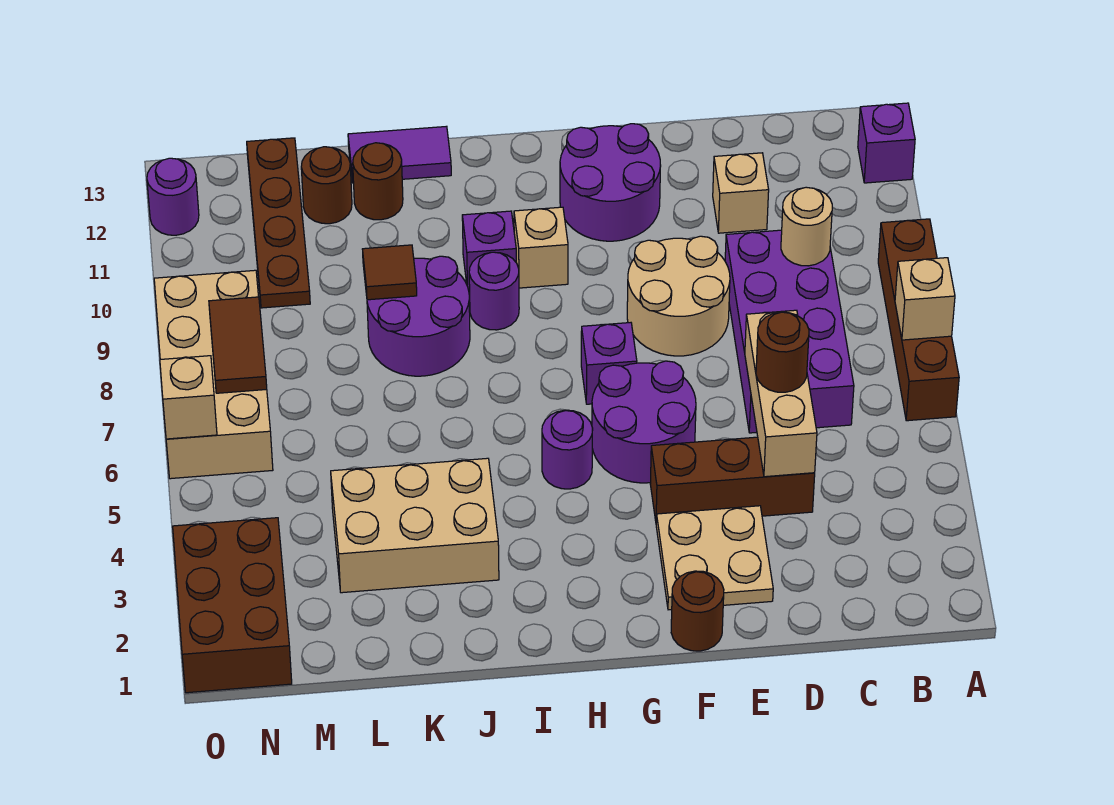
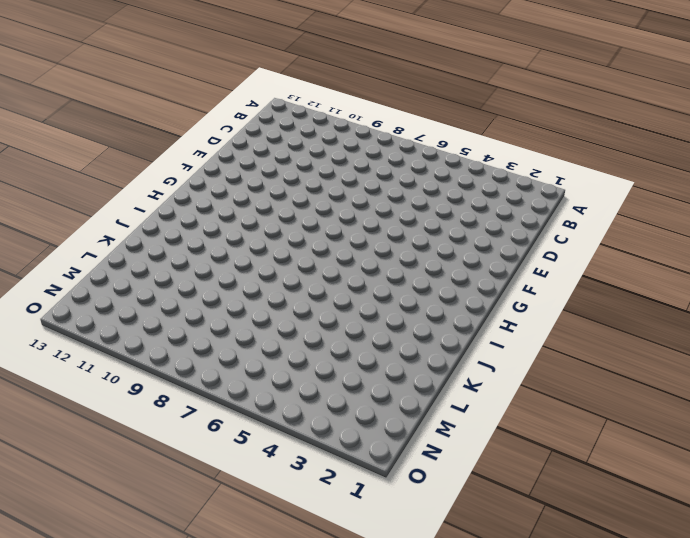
none -> brown brick A6:A9 level 1
none -> purple brick A12 level 1
none -> purple brick C6:D9 level 1
none -> brown brick D4:F4 level 1

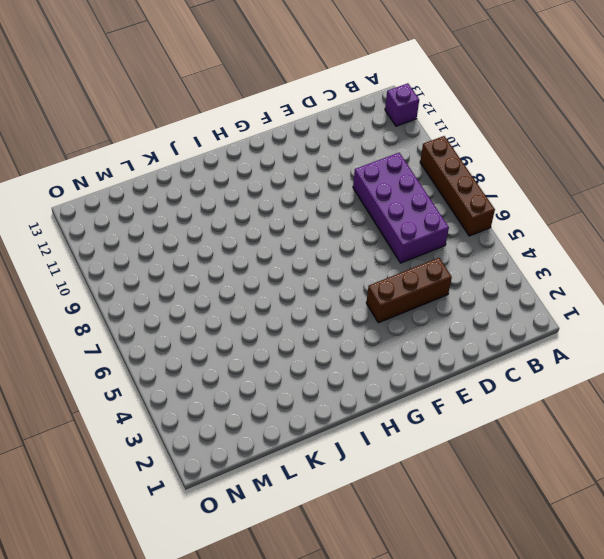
none -> tan brick D11 level 1
none -> tan plate E2:F3 level 1
none -> tan round brick E8:F9 level 1
none -> brown round brick F1 level 1

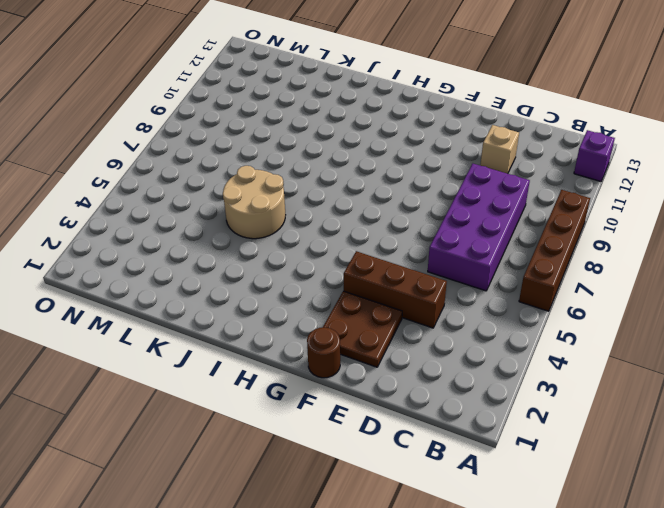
brown plate E2:F3 level 1 -> tan plate E2:F3 level 1
tan round brick J5:K6 level 1 -> tan round brick E8:F9 level 1
none -> purple round brick F5:G6 level 1
none -> purple round brick F11:G12 level 1
none -> purple brick G7 level 1
none -> purple round brick H5 level 1

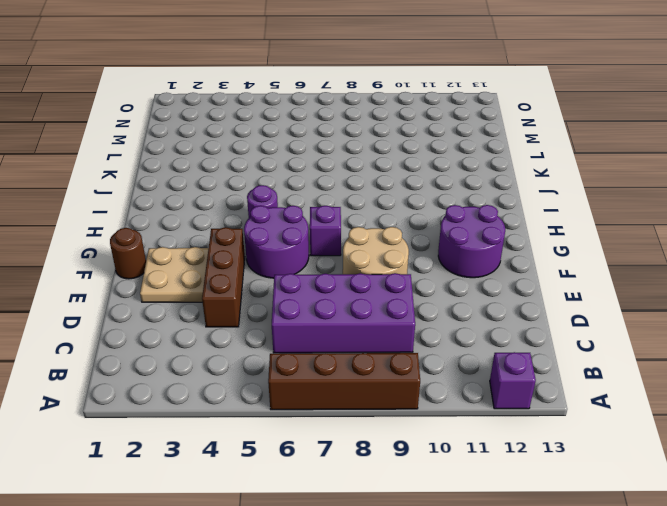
none -> tan brick D11 level 1
none -> tan brick H10 level 1
none -> purple round brick I9 level 1
none -> purple brick I10 level 1

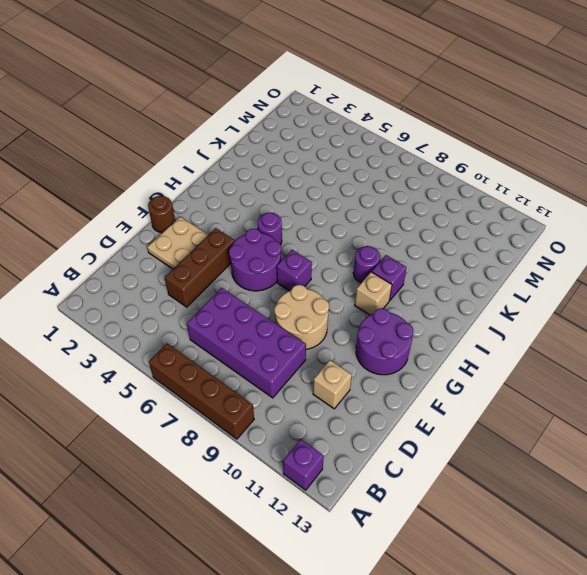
none -> tan brick J3:L4 level 1
none -> purple round brick J8:K9 level 1
none -> purple tile J13:K13 level 1
none -> brown round brick K12 level 1

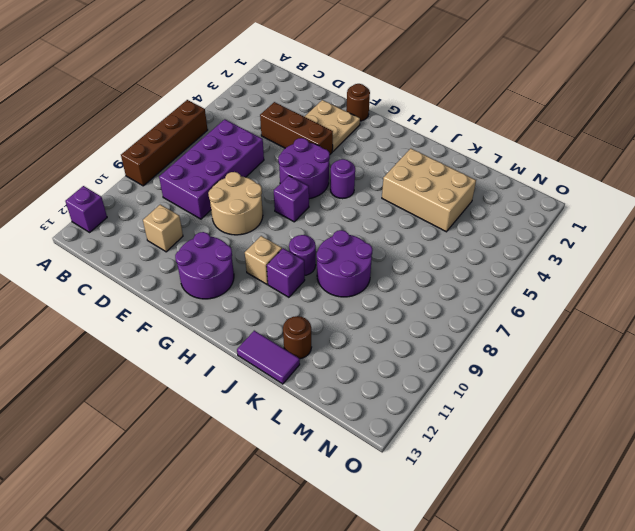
none -> brown round brick L12 level 1
none -> brown plate M10:M13 level 1
none -> brown brick N1:O3 level 1
none -> tan brick N6:O9 level 1

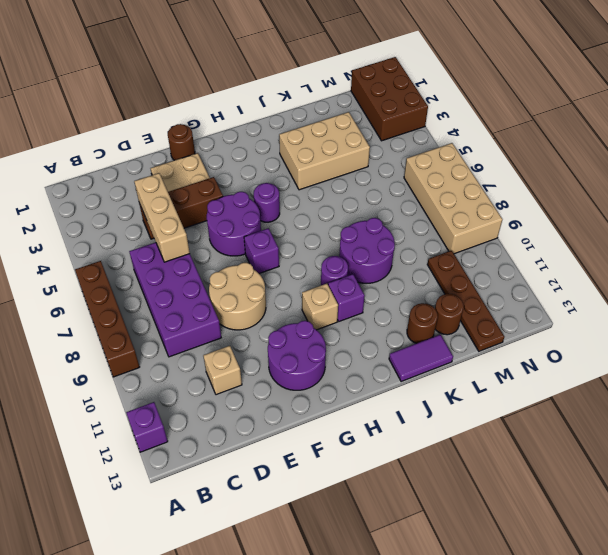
none -> purple round brick O12 level 1
none -> tan brick A7 level 2
none -> tan round brick C9 level 2
none -> brown tile K9 level 2

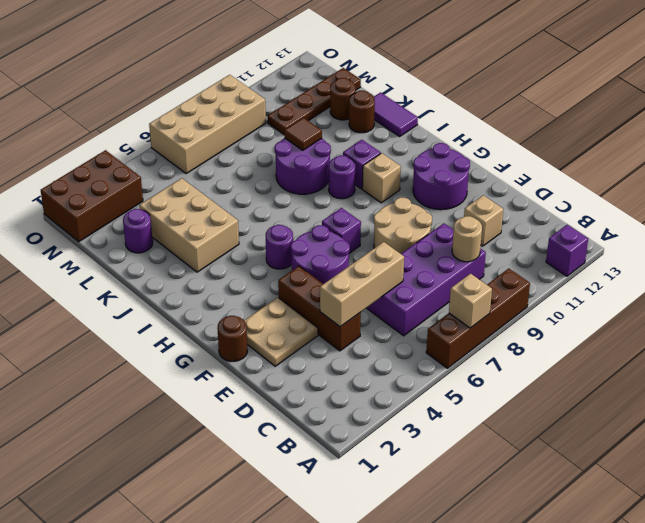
purple round brick L2 level 1 -> purple round brick O12 level 1
none -> brown tile N7:N8 level 2
none -> tan brick O6 level 2
none -> brown round brick D5 level 3

